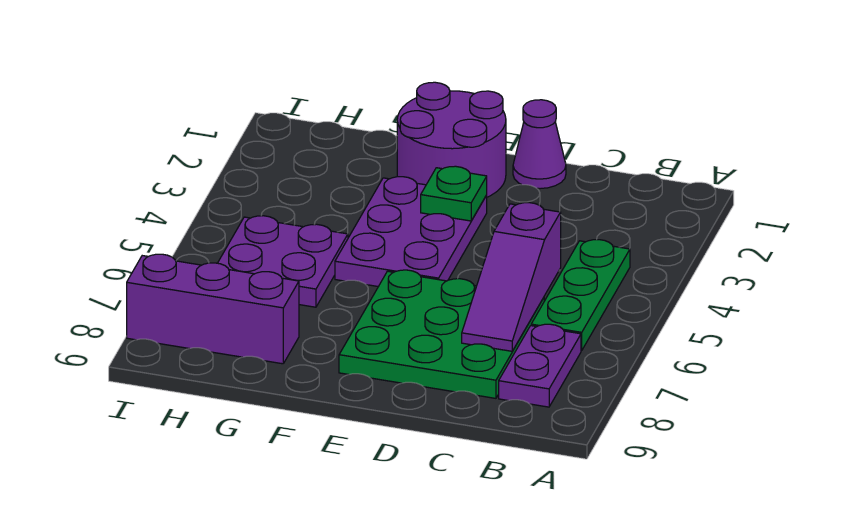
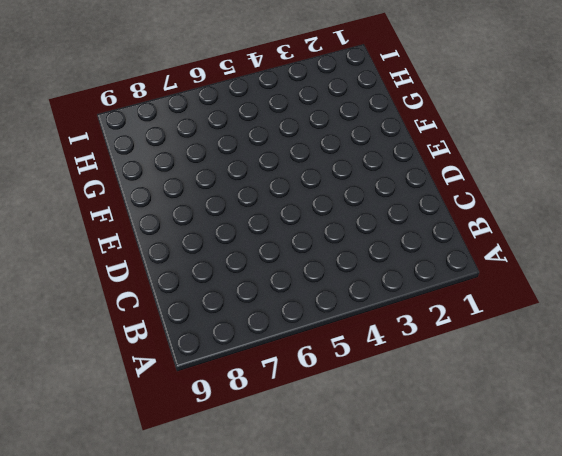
none -> green plate B4:B6 level 1
none -> purple plate B7:B8 level 1

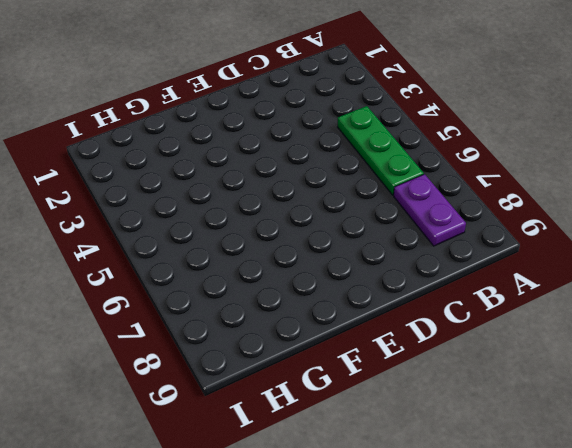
none -> green plate C6:E8 level 1
none -> purple cone D1 level 1

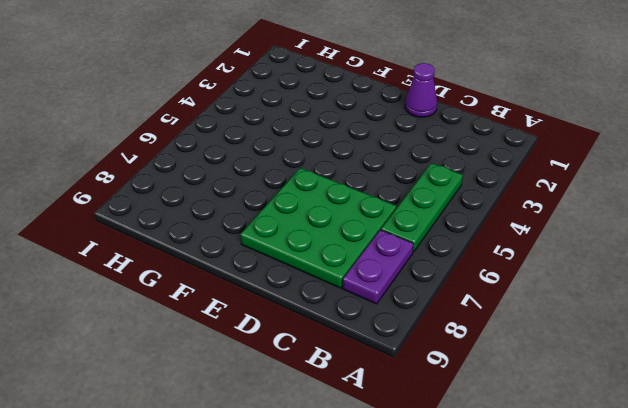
none -> purple round brick E1:F2 level 1
none -> purple plate E3:F5 level 1

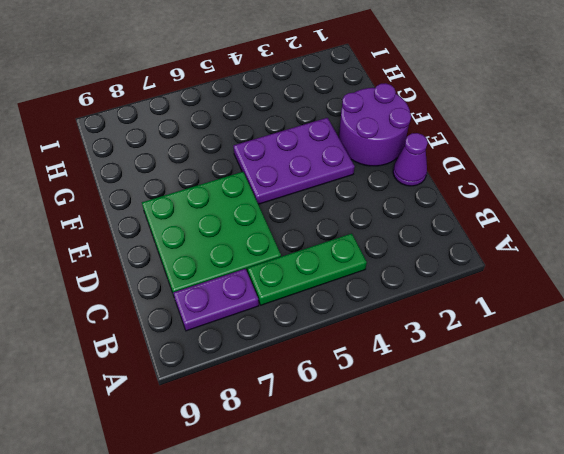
none -> purple plate G5:H6 level 1
none -> purple brick G8:I8 level 1

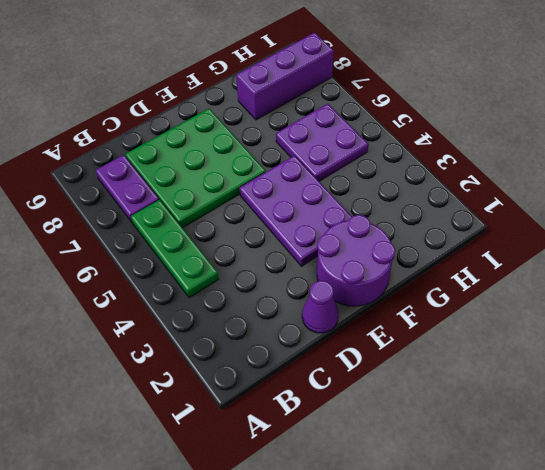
none -> purple slope C5:C7 level 2 top 5
none -> green plate E3 level 2

